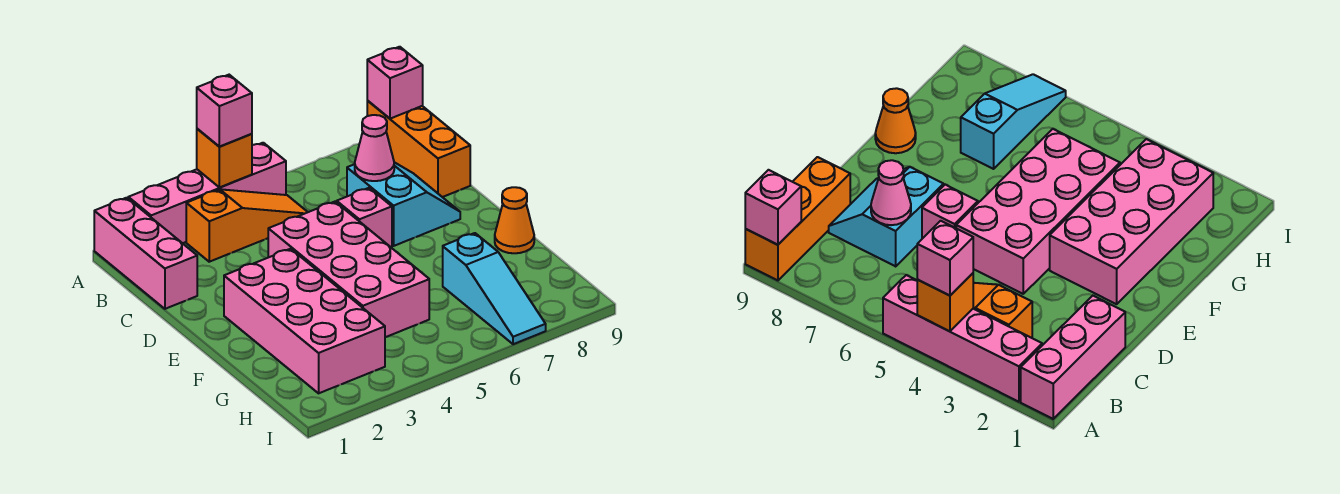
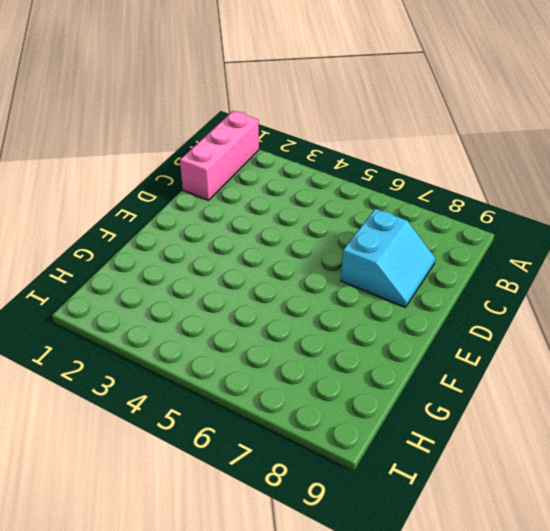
none -> pink brick A2:A5 level 1
none -> orange brick A9:C9 level 1
none -> orange slope B3:B5 level 1 top 3

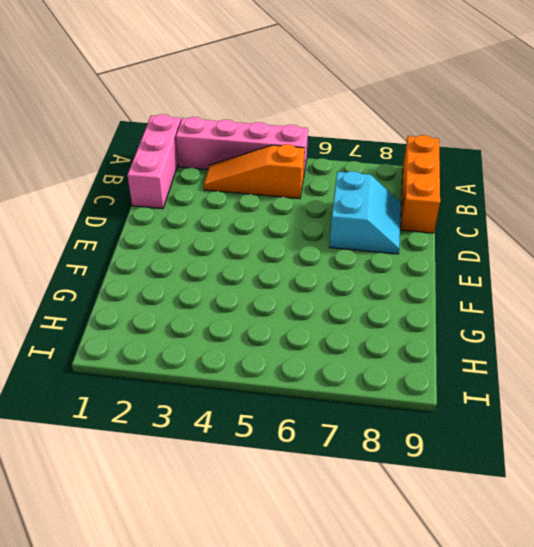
orange slope B3:B5 level 1 top 5 -> orange slope B3:B5 level 1 top 3
none -> pink brick D4:G5 level 1
none -> pink brick D6 level 1
none -> pink brick E2:H3 level 1

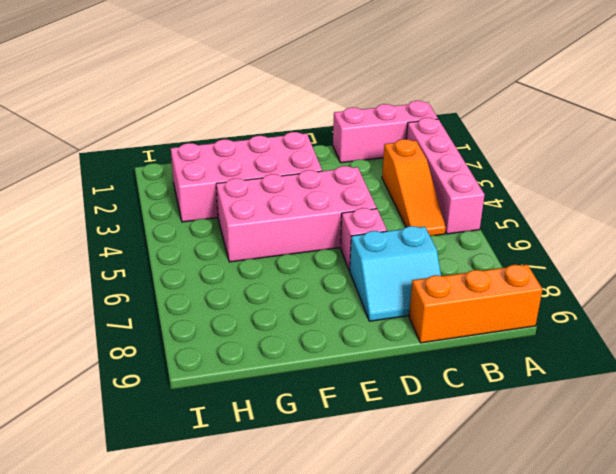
none -> orange cone F9 level 1
none -> cyan slope G7:I7 level 1 top G
none -> orange brick A4 level 2

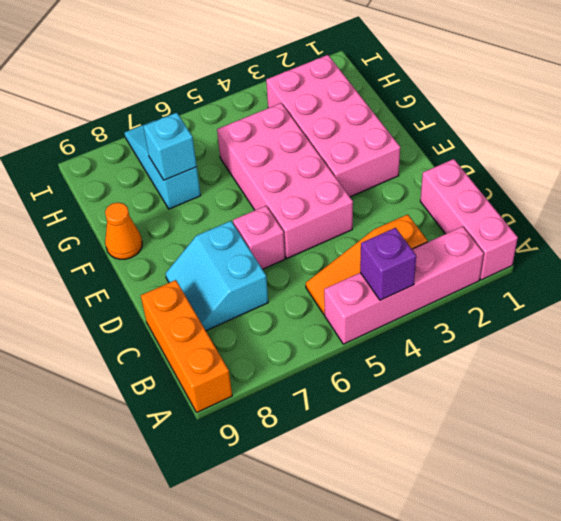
purple brick A4 level 2 -> orange brick A4 level 2
cyan brick G7 level 2 -> none
none -> pink brick A9 level 2
none -> pink cone C7 level 2
none -> pink brick A4 level 3

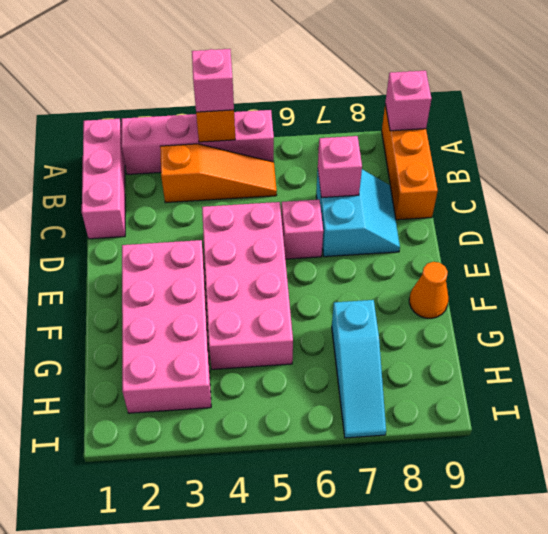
pink brick C7 level 2 -> pink cone C7 level 2

